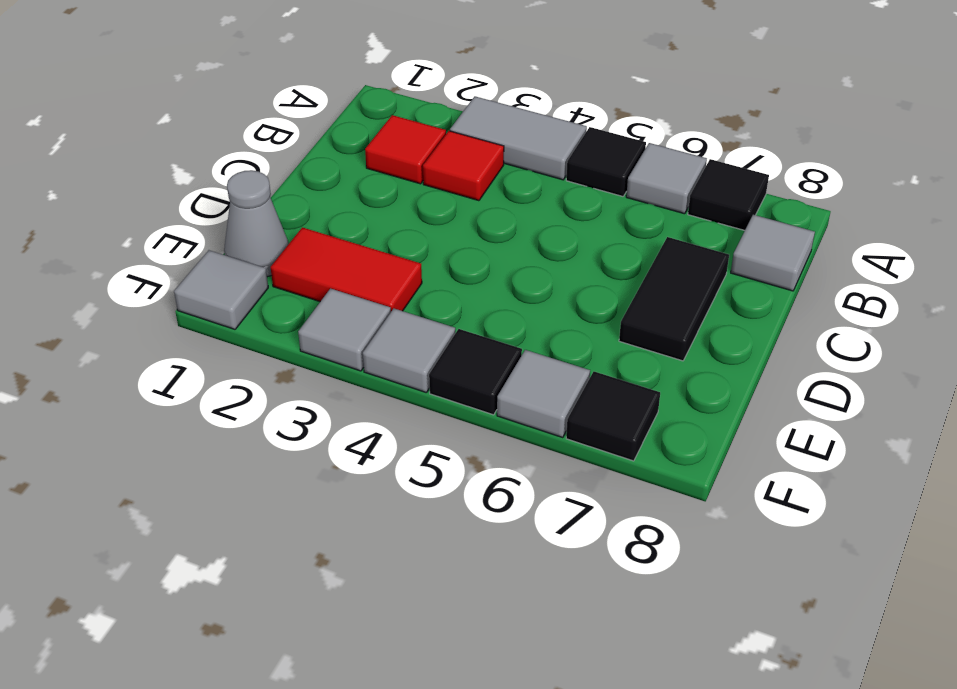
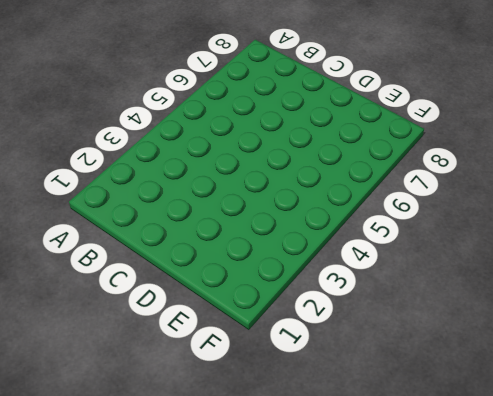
none -> grey tile A3:A4 level 1
none -> black tile A5 level 1
none -> grey tile A6 level 1

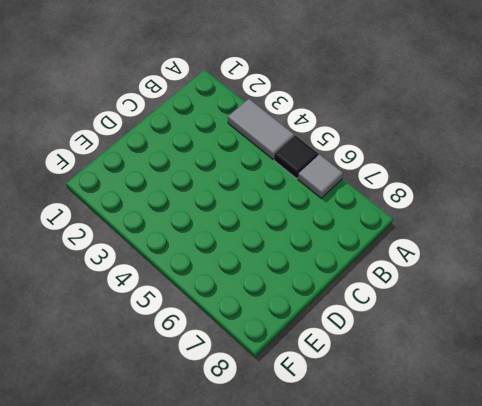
none -> black tile A7 level 1
none -> red tile B2 level 1
none -> red tile B3 level 1

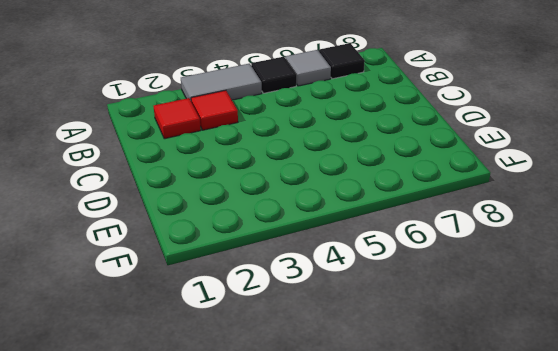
none -> grey tile B8 level 1
none -> black tile C7:D7 level 1
none -> grey cone E1 level 1

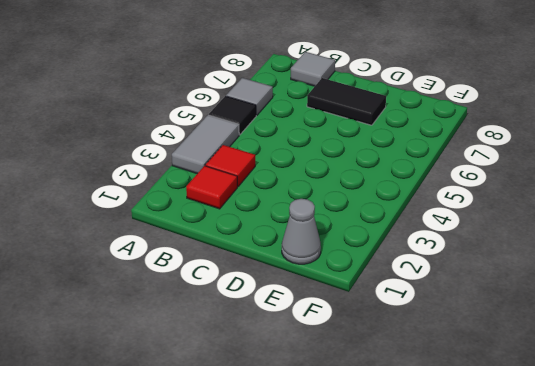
none -> black tile A7 level 1
none -> red tile E2:E3 level 1
none -> grey tile F1 level 1

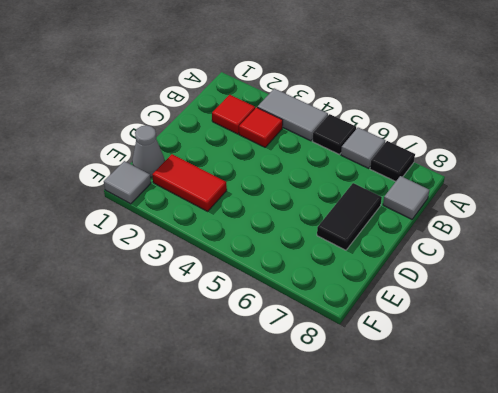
none -> grey tile F3 level 1
none -> grey tile F4 level 1
none -> black tile F5 level 1

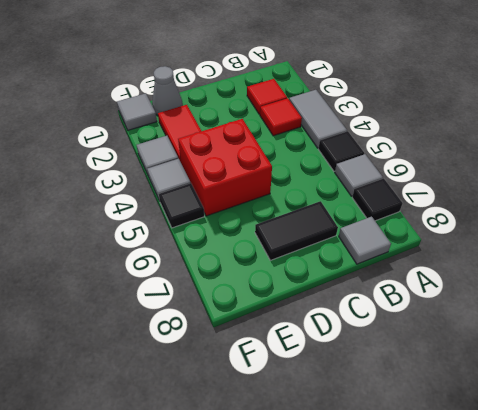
red brick D4:E5 level 1 -> none
none -> grey tile F6 level 1
none -> black tile F7 level 1

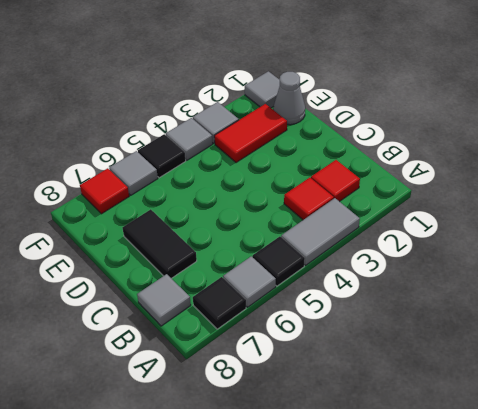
red tile F7 level 1 -> black tile F7 level 1

